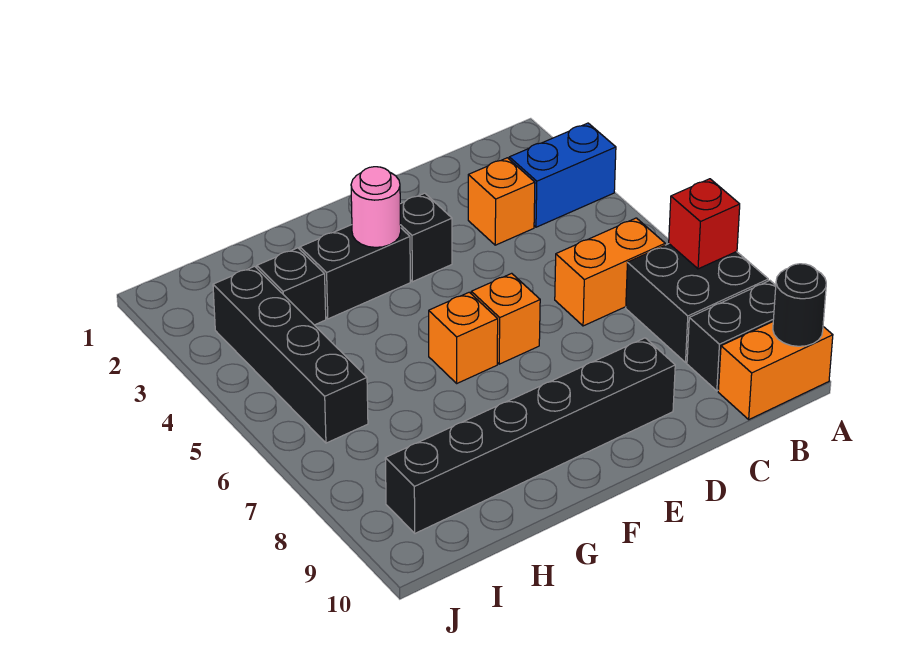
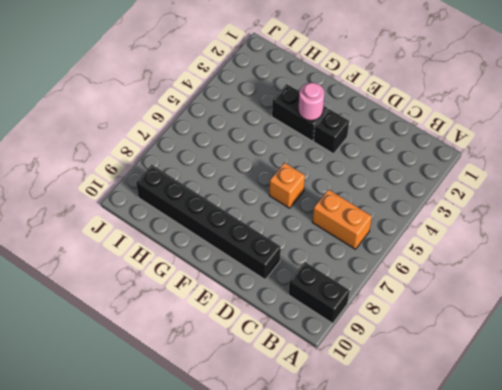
none -> blue brick A3:B3 level 1
none -> black brick A7:B8 level 1
none -> orange brick A10:B10 level 1

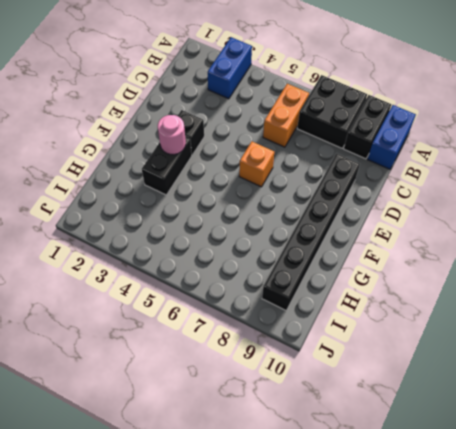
blue brick A10:B10 level 1 -> orange brick A10:B10 level 1
none -> orange brick C3 level 1
none -> orange brick F6 level 1
none -> black brick H3 level 1

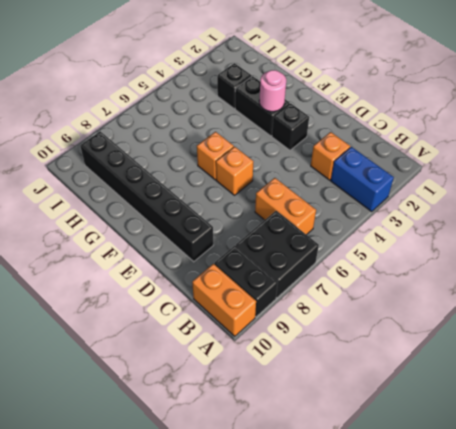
none -> black brick I3:I6 level 1
none -> red brick A7 level 2
none -> black round brick A10 level 2

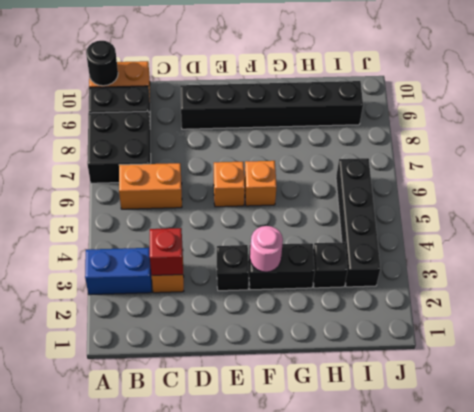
red brick C3 level 2 -> red brick A7 level 2

